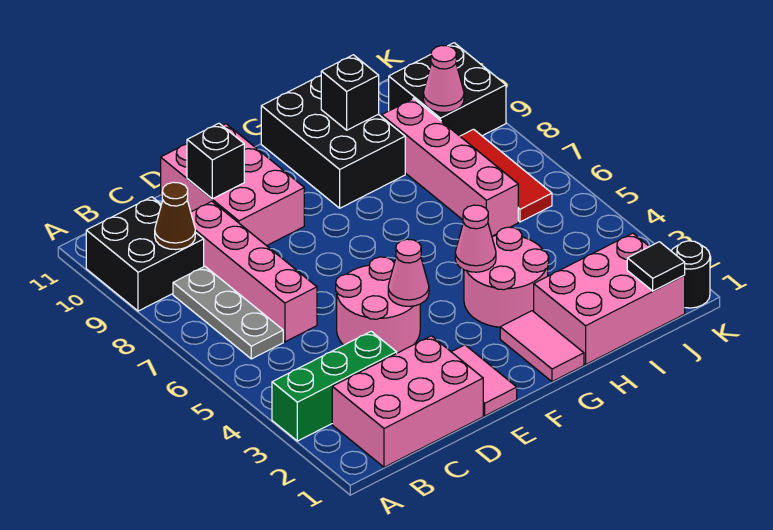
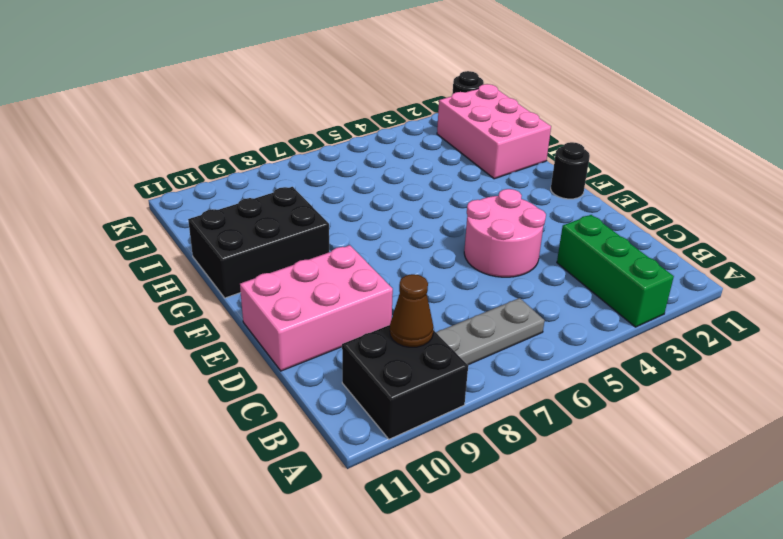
black round brick F1 level 1 -> none
none -> pink brick B1:D2 level 1
none -> pink brick C6:C9 level 1
none -> pink tile E1:E2 level 1

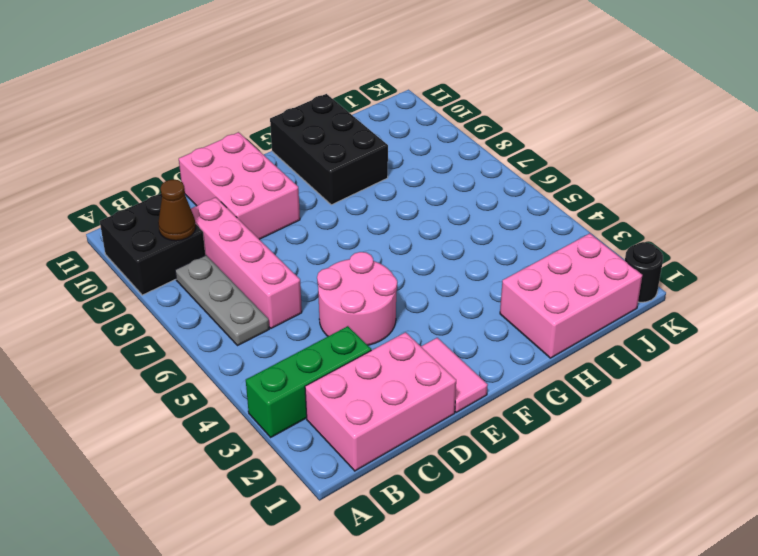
none -> pink tile G1:G2 level 1
none -> pink round brick G3:H4 level 1
none -> pink brick I6:I9 level 1

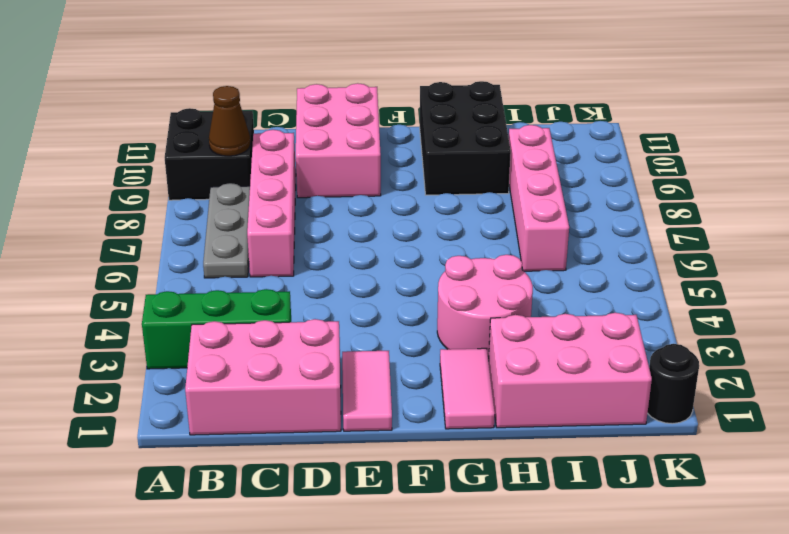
none -> pink round brick D4:E5 level 1
none -> red tile J6:J8 level 1
none -> black brick J9:K10 level 1

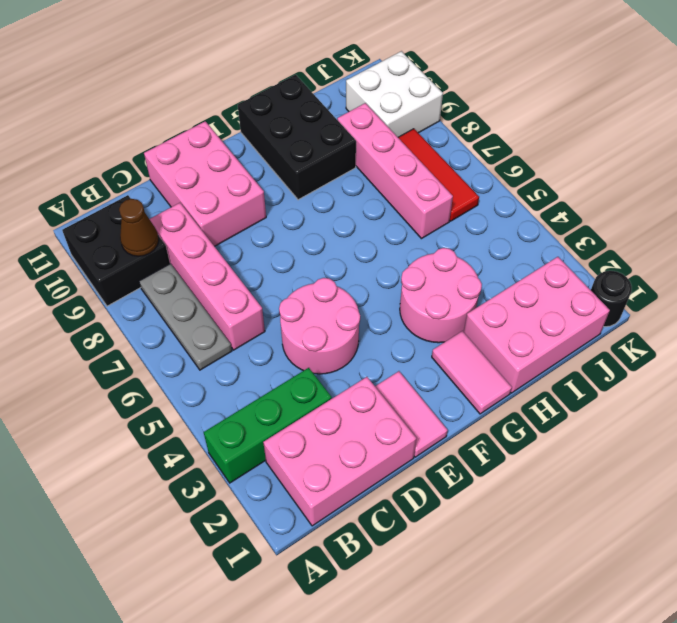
white brick J9:K10 level 1 -> black brick J9:K10 level 1
none -> black brick D10 level 2
none -> pink cone E4 level 2
none -> pink cone G4 level 2

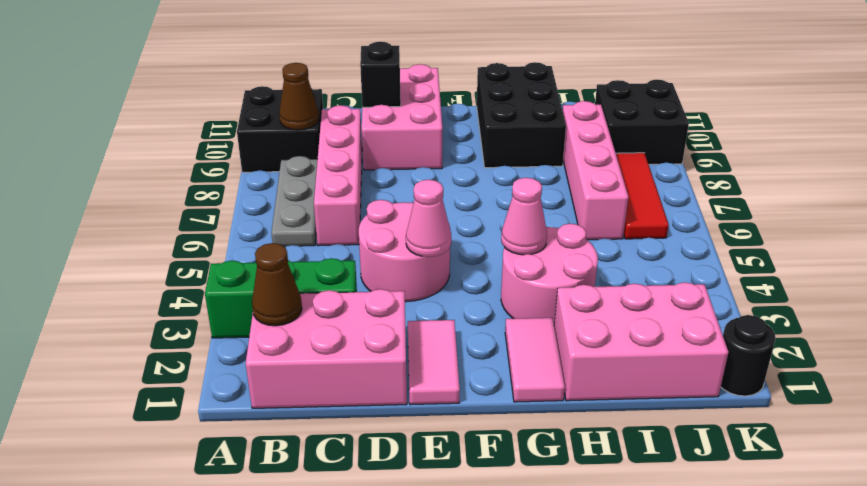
brown cone B2 level 2 -> none
none -> black brick H10 level 2
none -> black tile J1 level 2
none -> pink cone J9 level 2

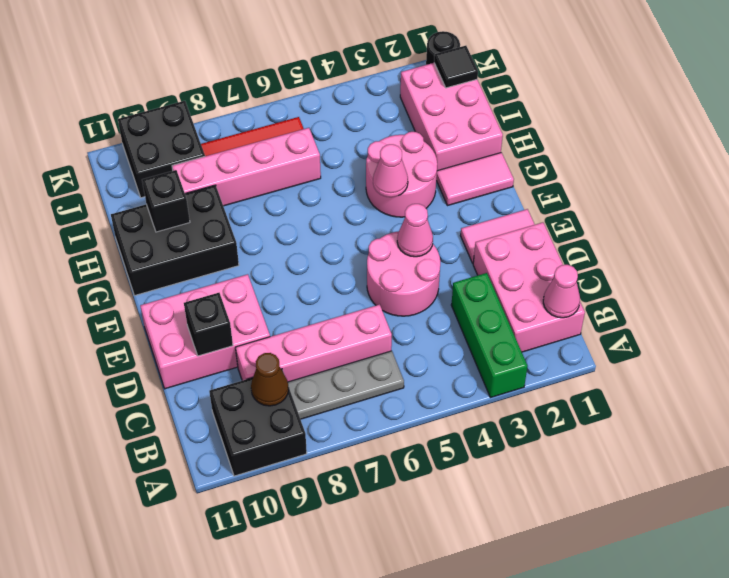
pink cone B1 level 2 -> pink cone J9 level 2

